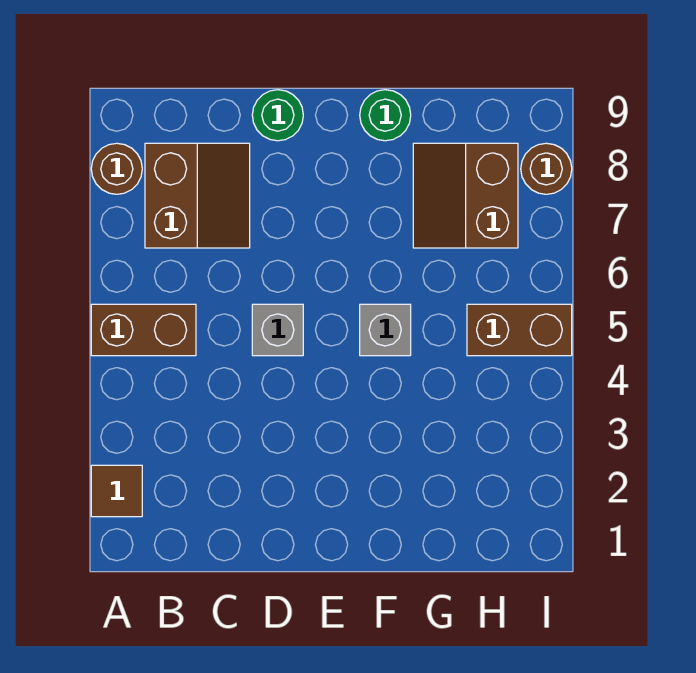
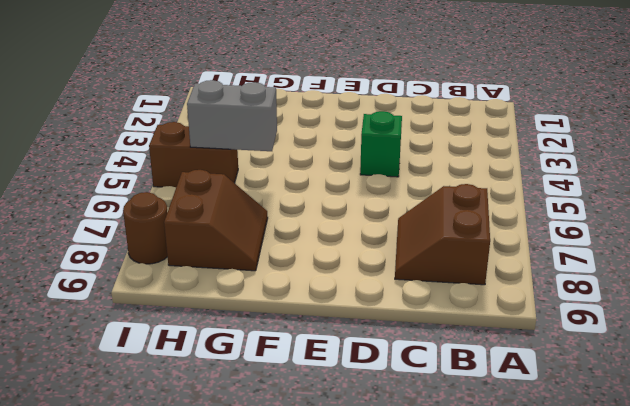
green brick D4 level 1 -> none
grey brick G5:H5 level 2 -> none
none -> brown tile A2 level 1
none -> brown brick A5:B5 level 1

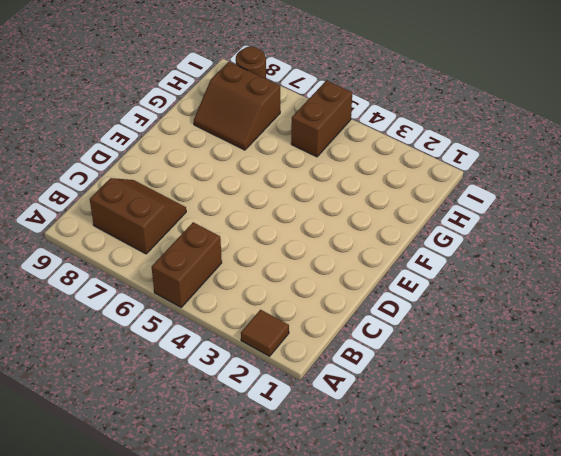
none -> brown round brick A8 level 1
none -> grey brick D5 level 1

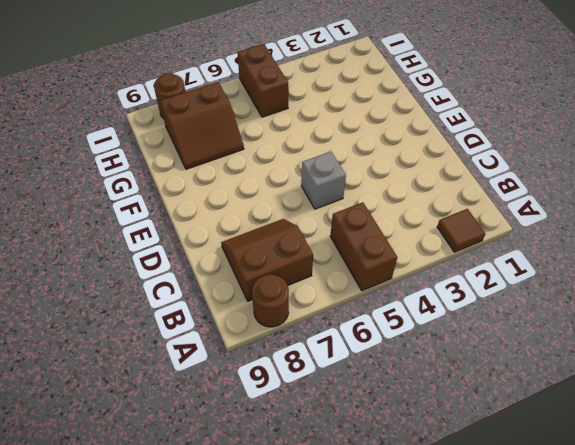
none -> green round brick D9 level 1
none -> grey brick F5 level 1

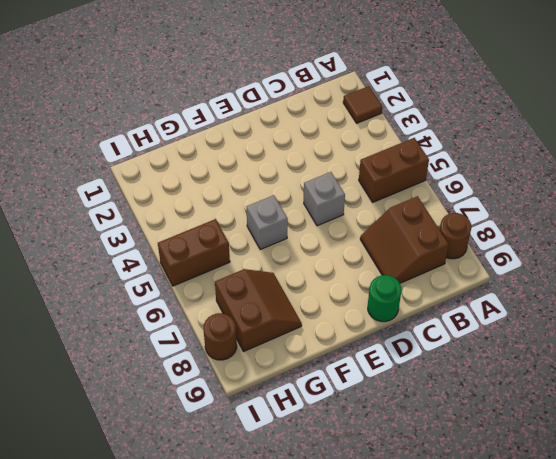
none -> green round brick F9 level 1

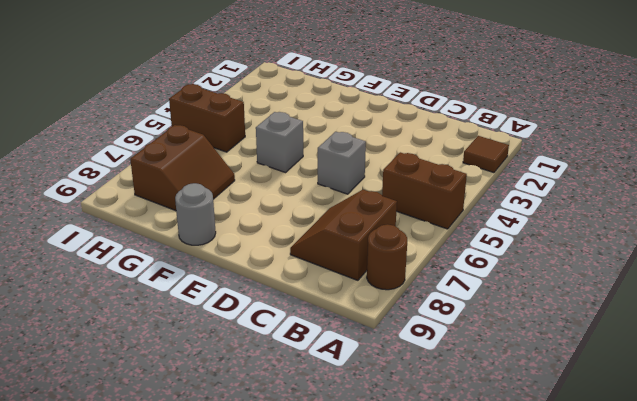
grey round brick F9 level 1 -> green round brick F9 level 1
none -> green round brick D9 level 1
none -> brown round brick I8 level 1

